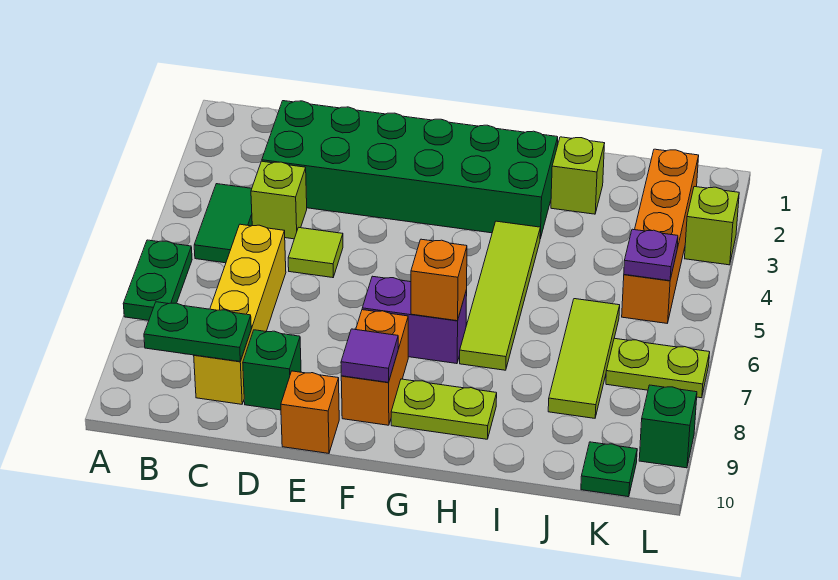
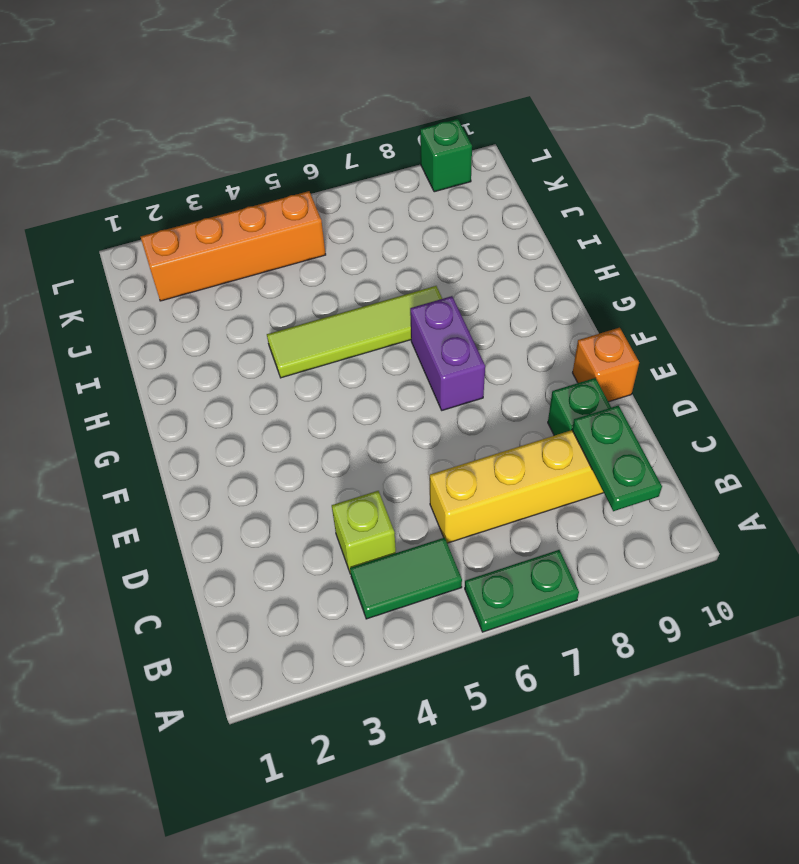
none -> green brick C2:H3 level 1
none -> lime tile D5 level 1
none -> orange brick F8:F9 level 1

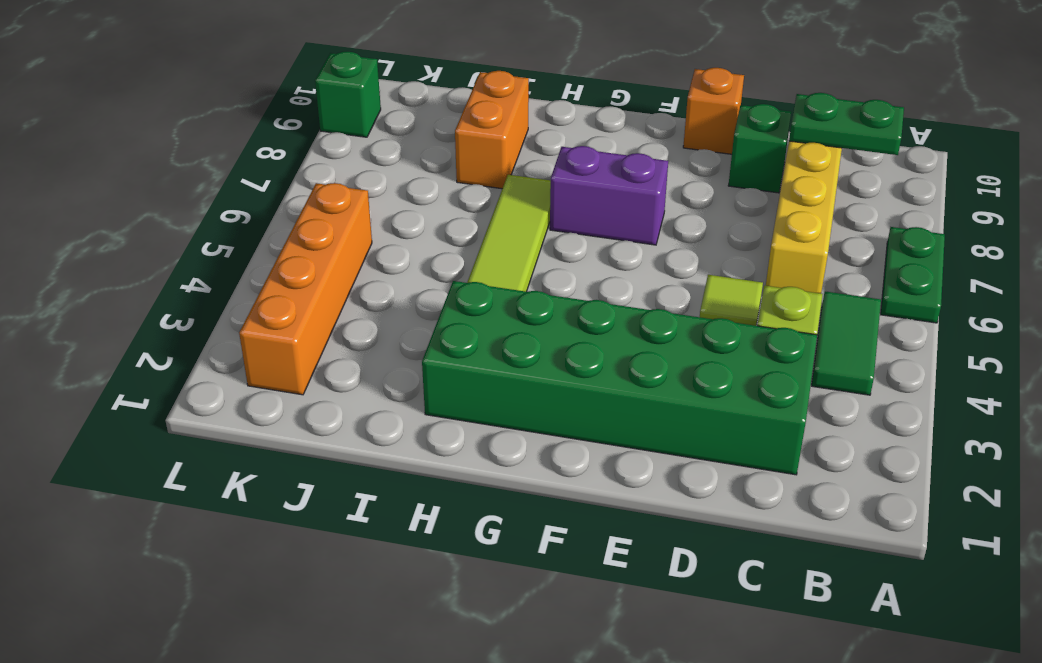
orange brick I8:I9 level 1 -> orange brick F8:F9 level 1
none -> lime plate G9:H9 level 1
none -> lime brick I2 level 1
none -> lime tile J6:J8 level 1

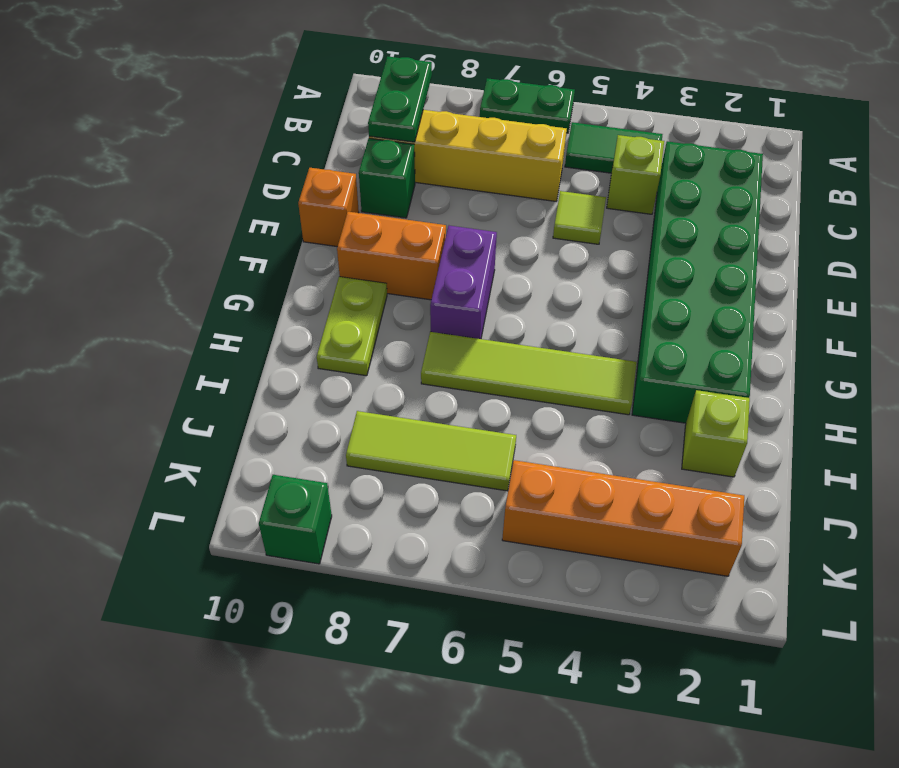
none -> lime plate K7:L7 level 1
none -> green plate K10 level 1
none -> lime brick L3 level 1

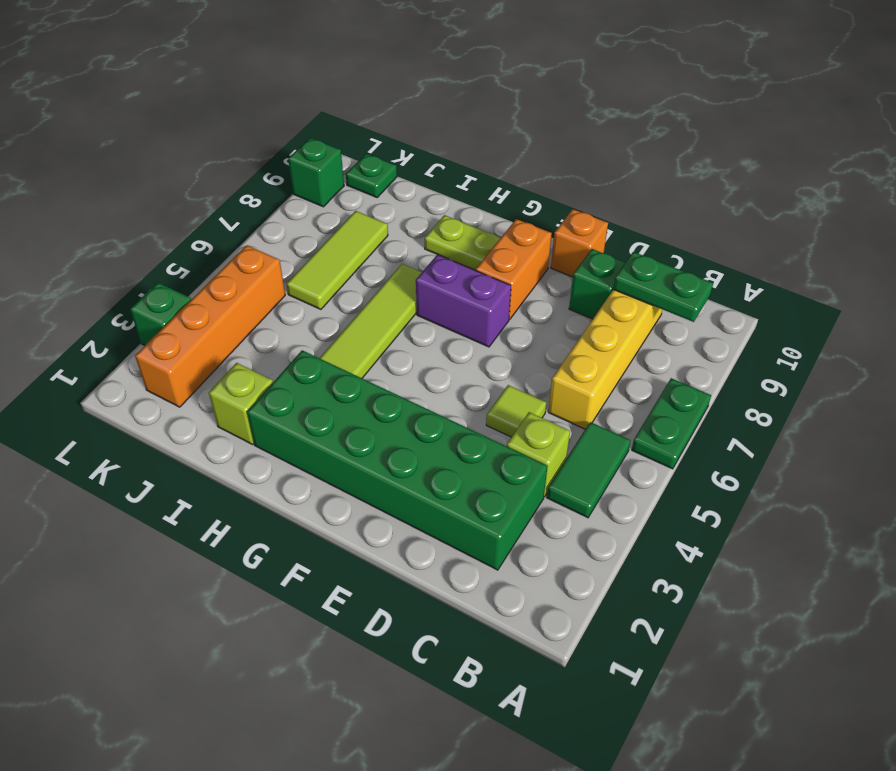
green brick L3 level 1 -> lime brick L3 level 1
none -> lime plate K7:L7 level 1
none -> purple tile F9 level 2
none -> orange brick G7 level 2

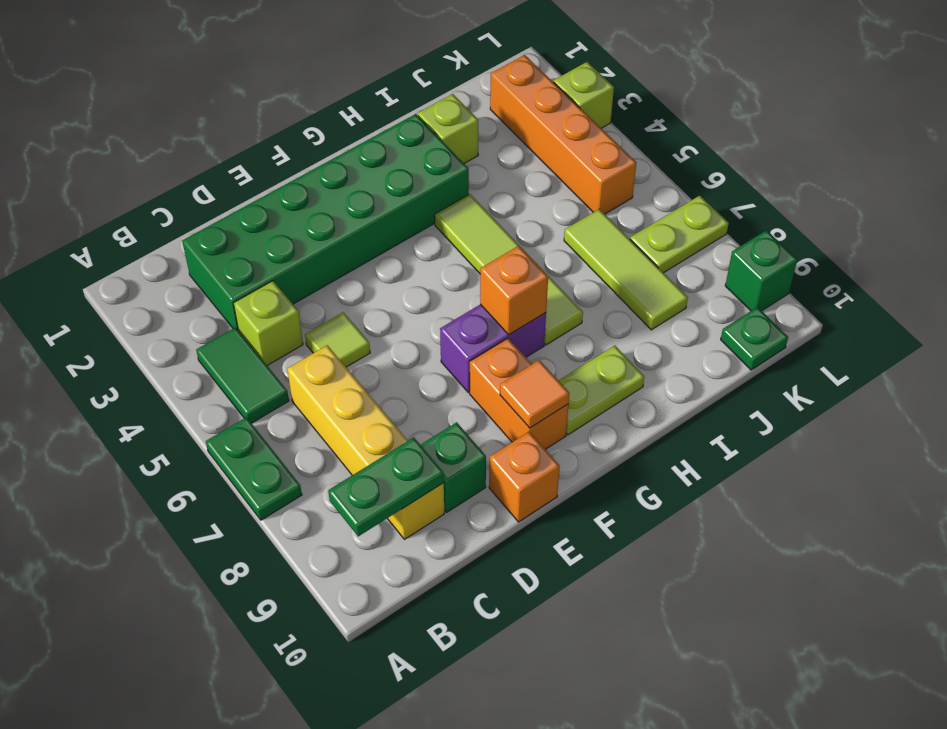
orange tile F9 level 2 -> purple tile F9 level 2
none -> purple plate K5 level 2

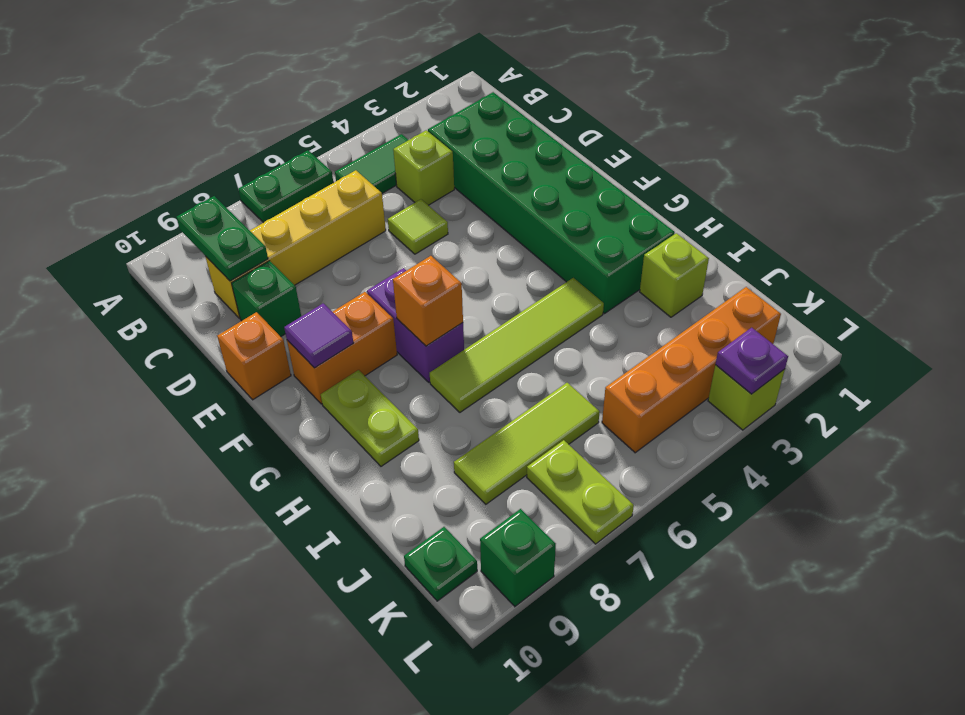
purple plate L3 level 2 -> purple plate K5 level 2

